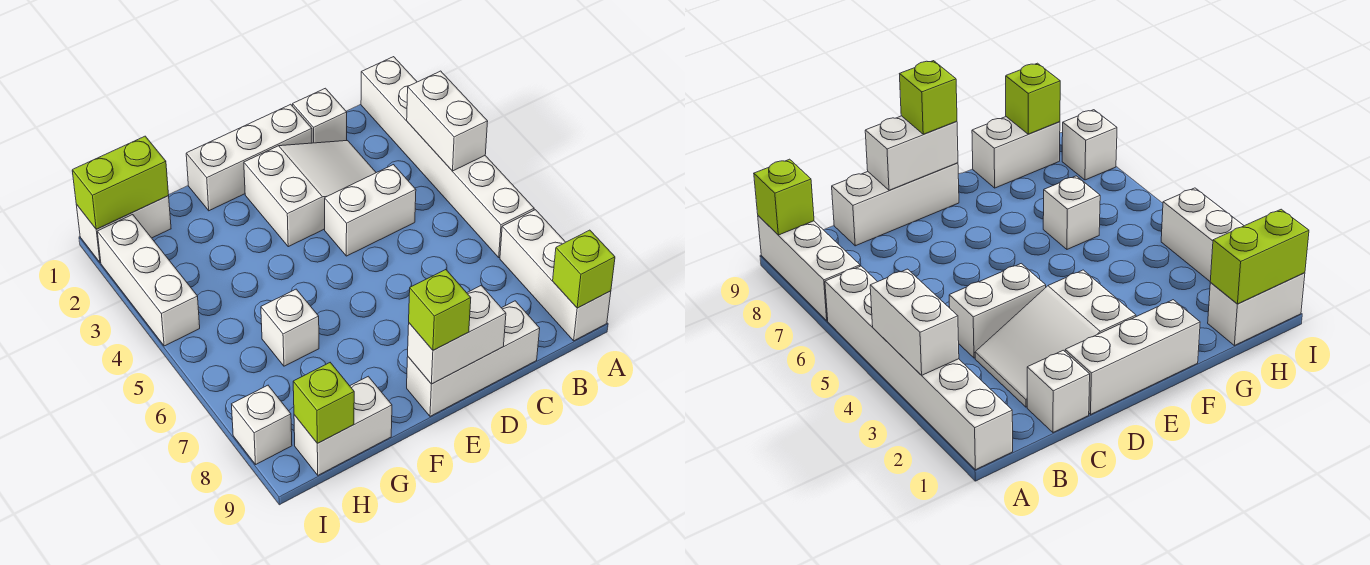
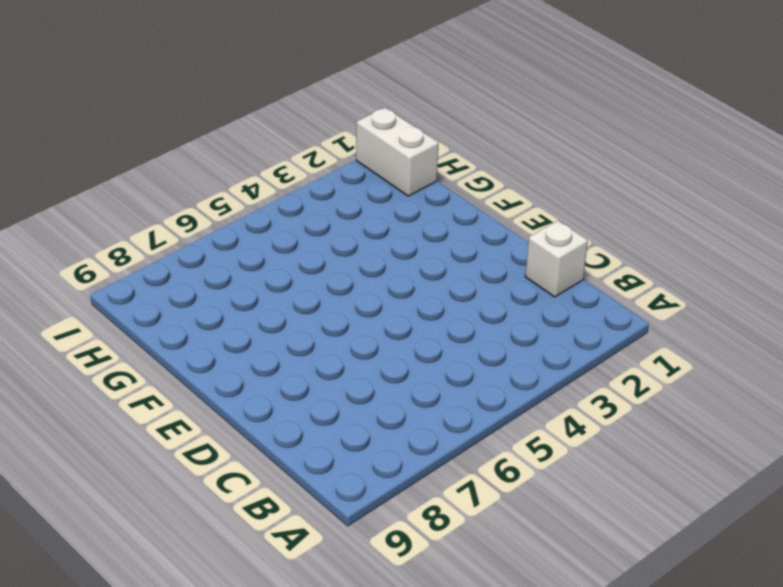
none -> white brick A1:A6 level 1
none -> white brick A7:A9 level 1
none -> white slope C2:E3 level 1 top E

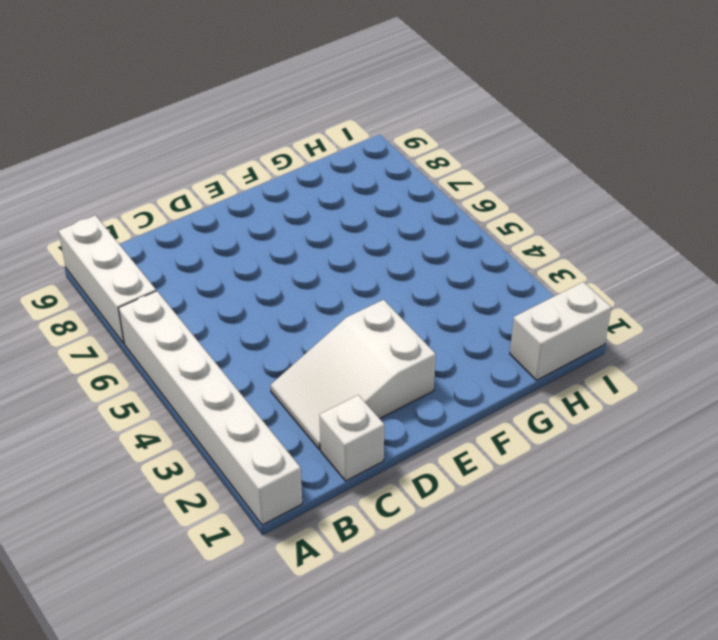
none -> white brick C4:D4 level 1
none -> white brick C9:E9 level 1
none -> white brick D1:F1 level 1

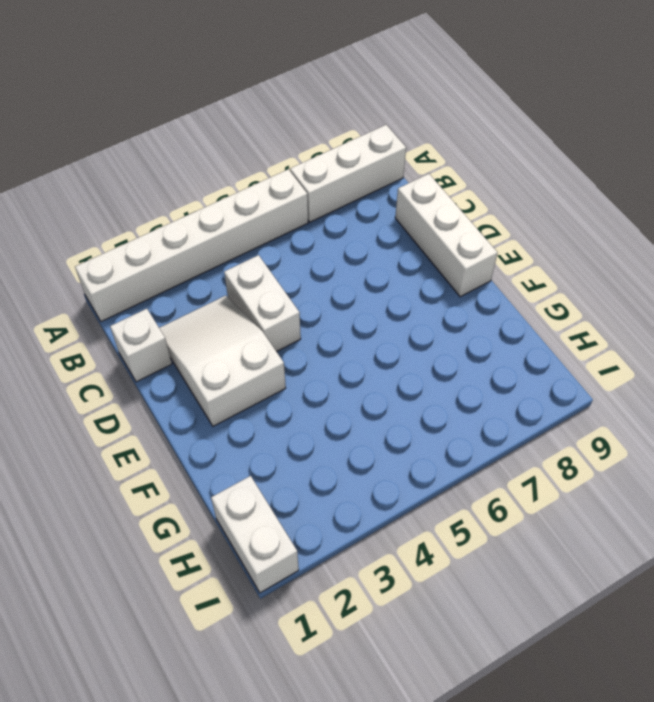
none -> white brick D1:F1 level 1
none -> white brick G6 level 1
none -> white brick G9:H9 level 1

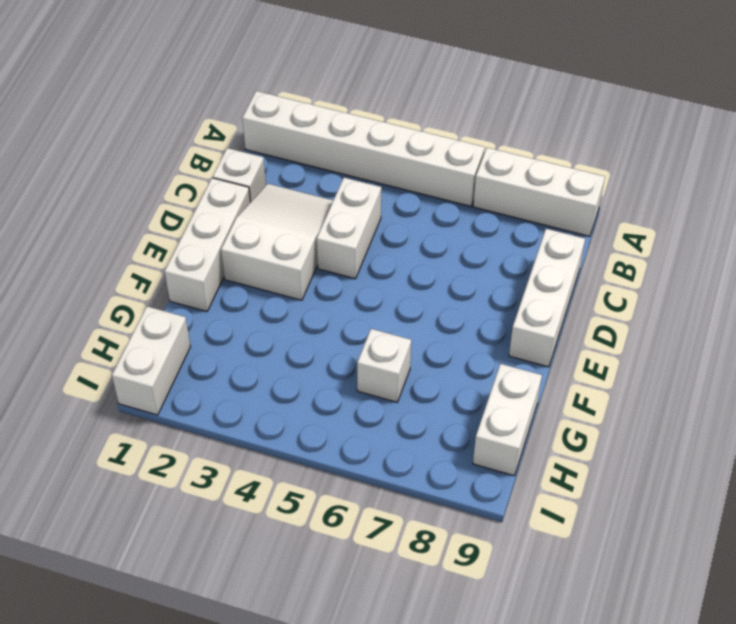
none -> white brick I2:I4 level 1
none -> white brick I8 level 1
none -> white brick A3:A4 level 2

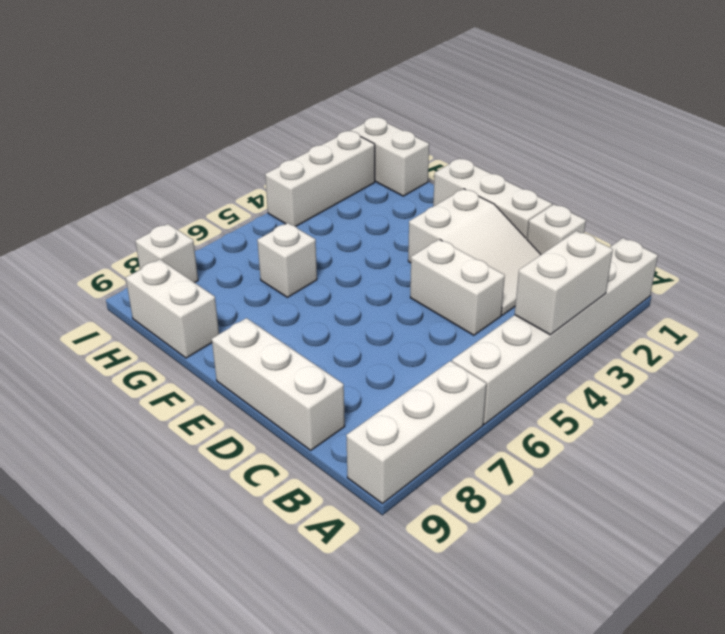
none -> lime brick A9 level 2
none -> white brick D9:E9 level 2
none -> lime brick H1:I1 level 2

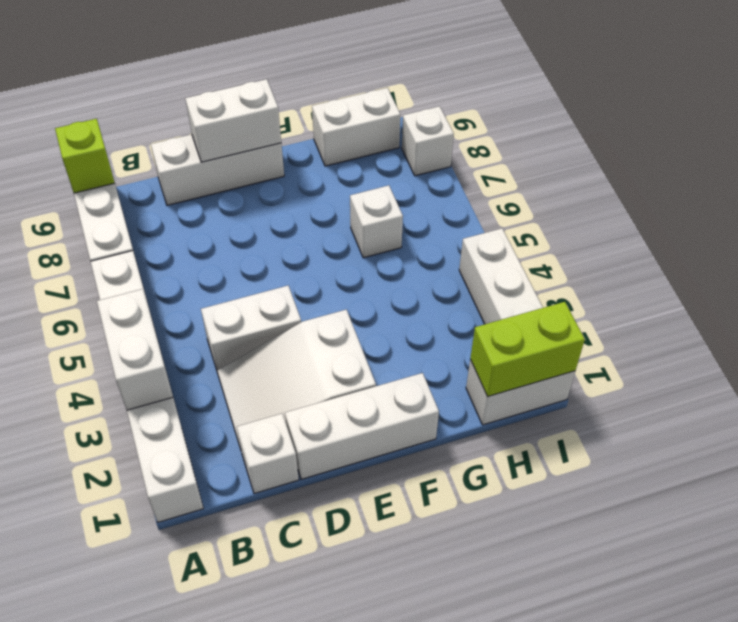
none -> lime brick H9 level 2
none -> lime brick E9 level 3

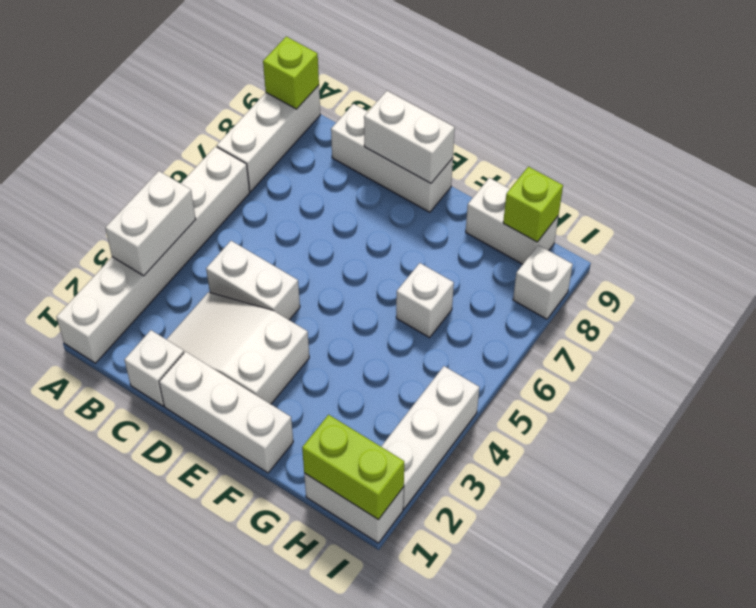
none -> lime brick E9 level 3

